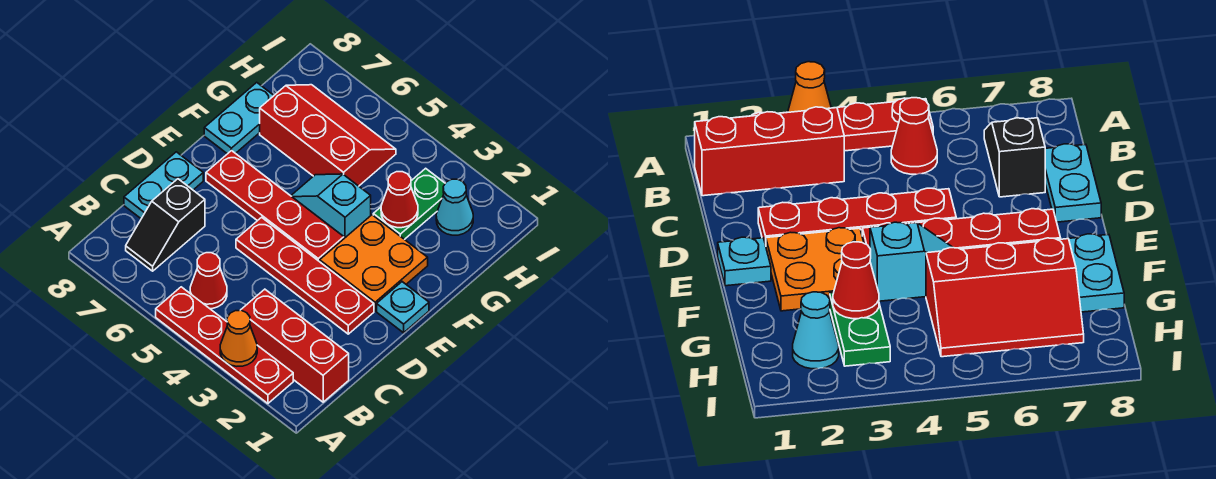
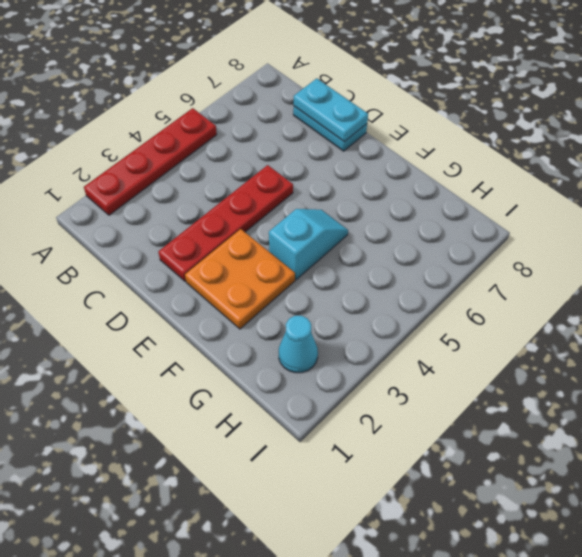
cyan plate C8:D8 level 2 -> cyan plate F8:G8 level 1
none -> red brick B1:B3 level 1
none -> red cone B5 level 1
none -> black slope B7:C7 level 1 top C

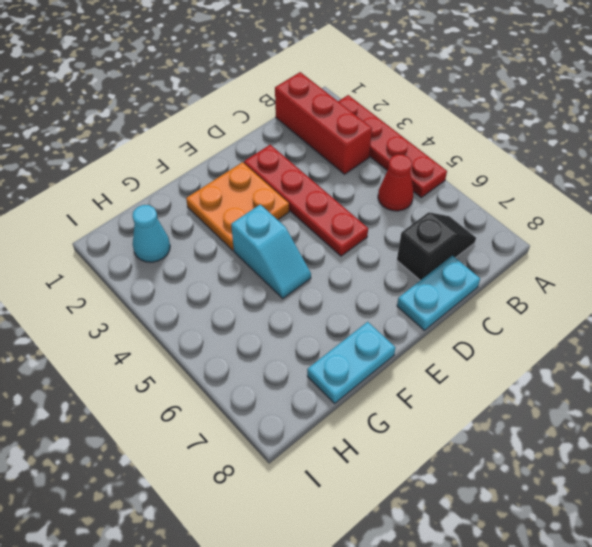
none -> cyan plate E1 level 1
none -> red plate E4:E7 level 1
none -> green plate G3:H3 level 1

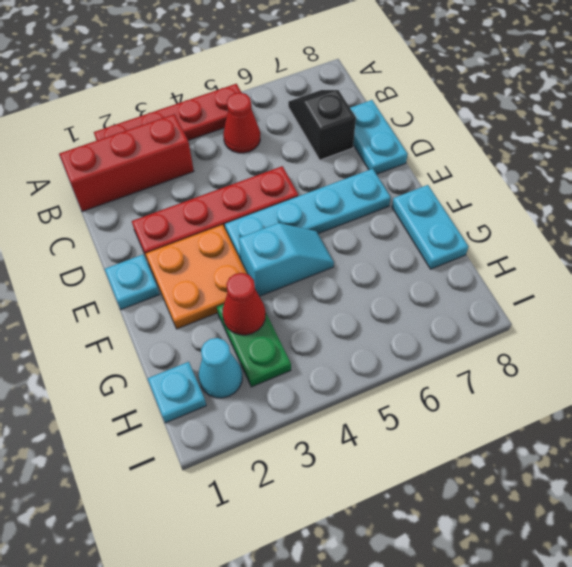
cyan plate E4:E7 level 1 -> red plate E4:E7 level 1
cyan plate H1 level 1 -> none
none -> red slope G5:H7 level 1 top G
none -> orange cone A3 level 2

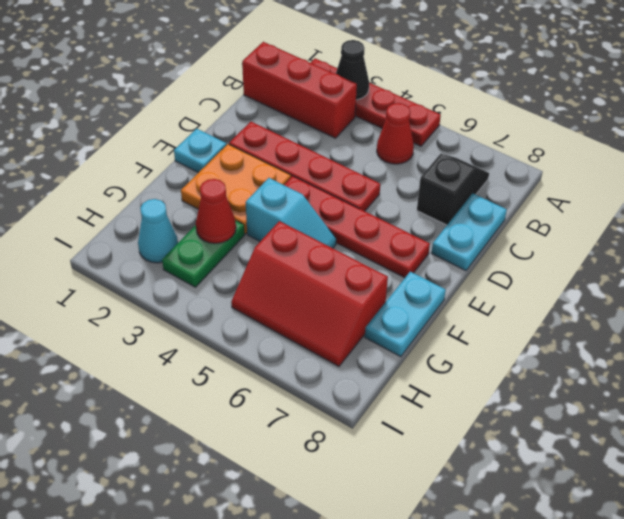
black cone A3 level 2 -> orange cone A3 level 2

